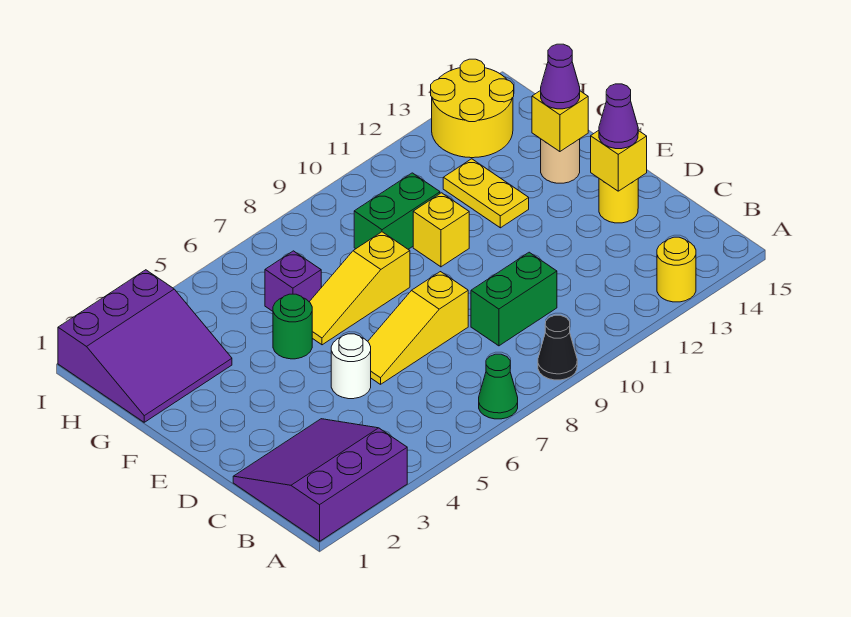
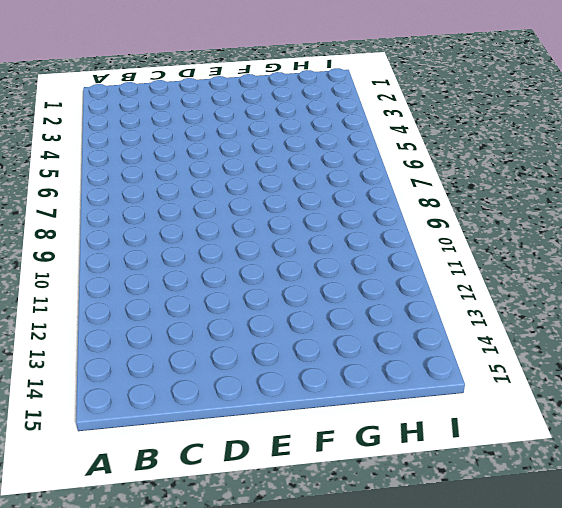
none -> purple slope A1:C3 level 1 top A
none -> green cone A7 level 1
none -> black cone A9 level 1

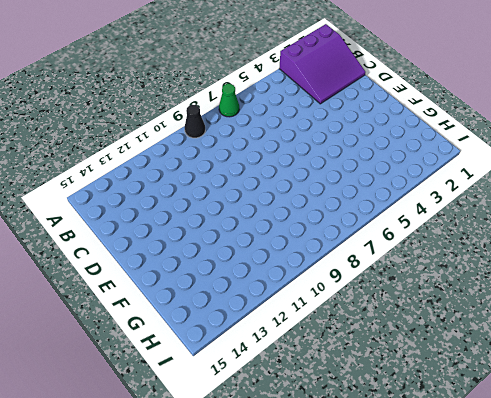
none -> yellow round brick A13 level 1
none -> green brick C9:C10 level 1
none -> white round brick D5 level 1

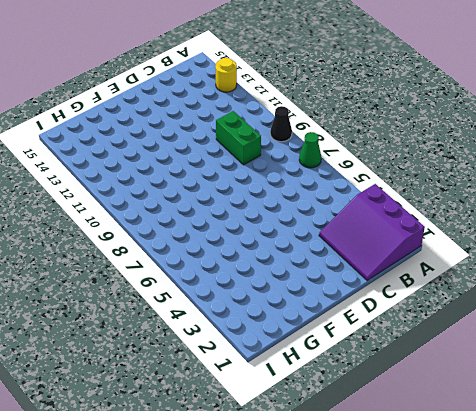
none -> white round brick D5 level 1
none -> yellow slope D6:D8 level 1 top 8
none -> yellow round brick D14 level 1

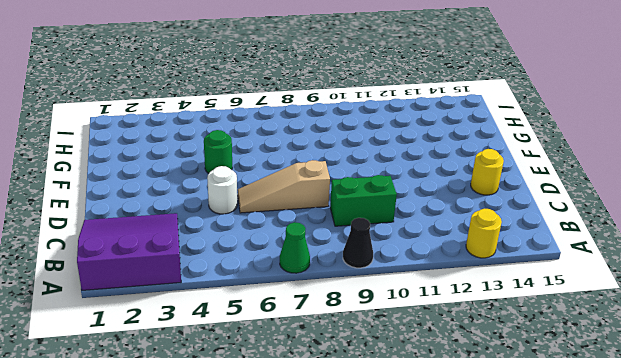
tan slope D6:D8 level 1 top 8 -> yellow slope D6:D8 level 1 top 8
none -> yellow slope F6:F8 level 1 top 8
none -> yellow brick F10 level 1
none -> yellow plate F12:G12 level 1

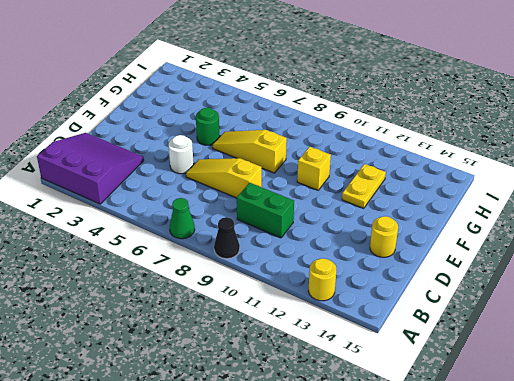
none -> tan round brick F14 level 1
none -> purple slope G1:I3 level 1 top I
none -> purple brick G6 level 1

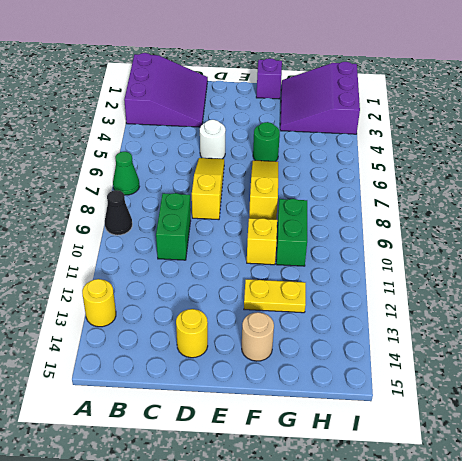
purple brick F1 level 1 -> purple brick G6 level 1
none -> yellow round brick H13:I14 level 1
none -> yellow brick D14 level 2
none -> yellow brick F14 level 2

